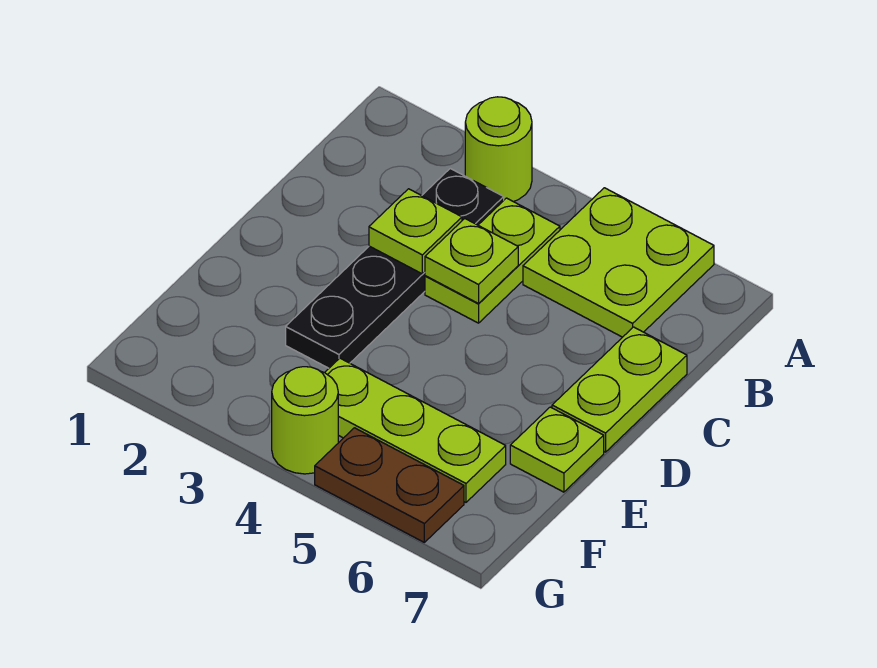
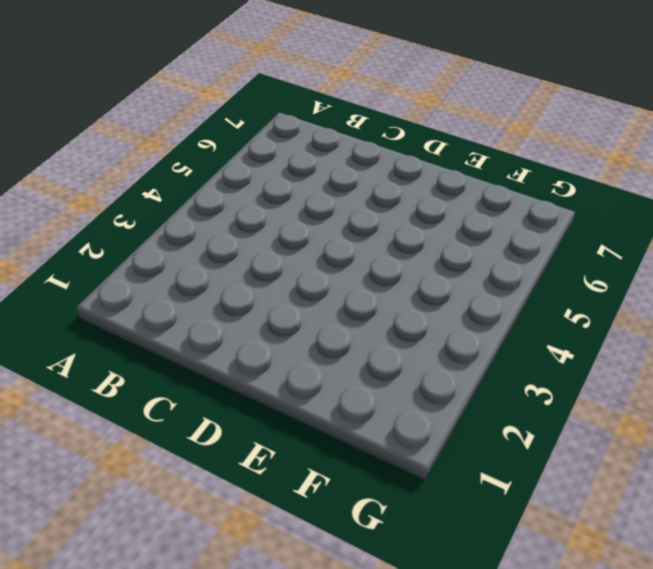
none -> lime round brick A3 level 1
none -> lime plate A5:B6 level 1

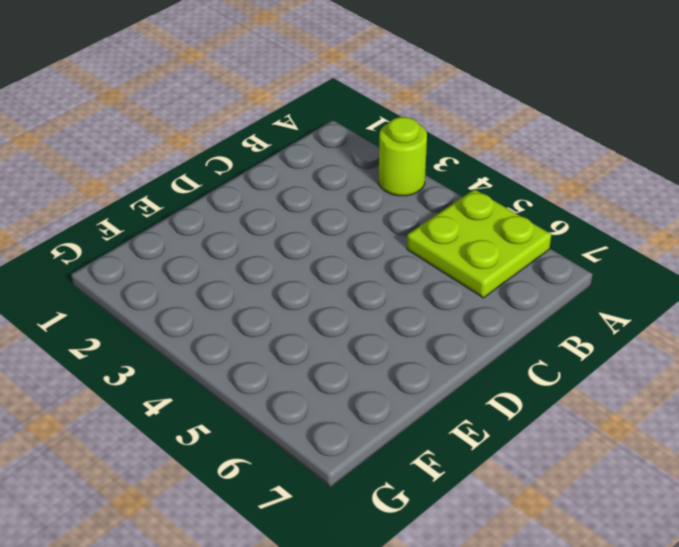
none -> black plate B3:E3 level 1
none -> lime plate B4:C4 level 1

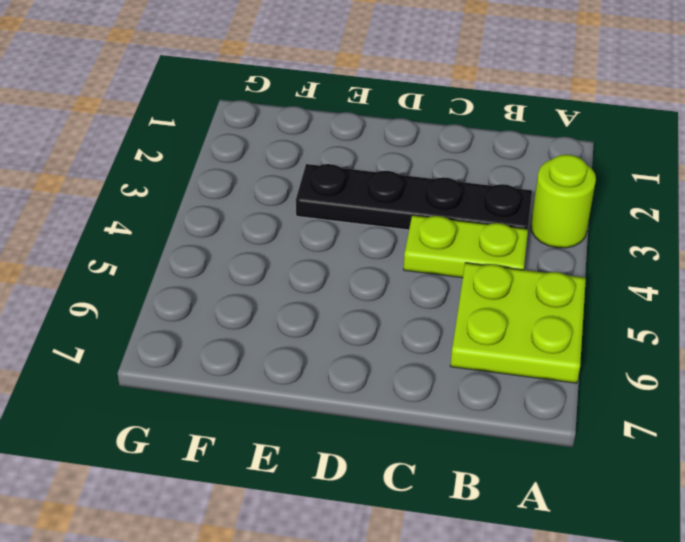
none -> lime plate C7:D7 level 1
none -> lime plate E7 level 1

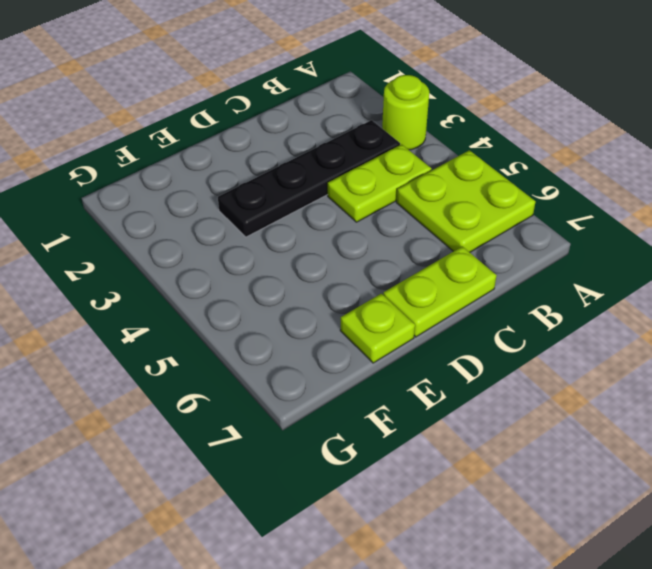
none -> lime plate F4:F6 level 1
none -> lime round brick G4 level 1

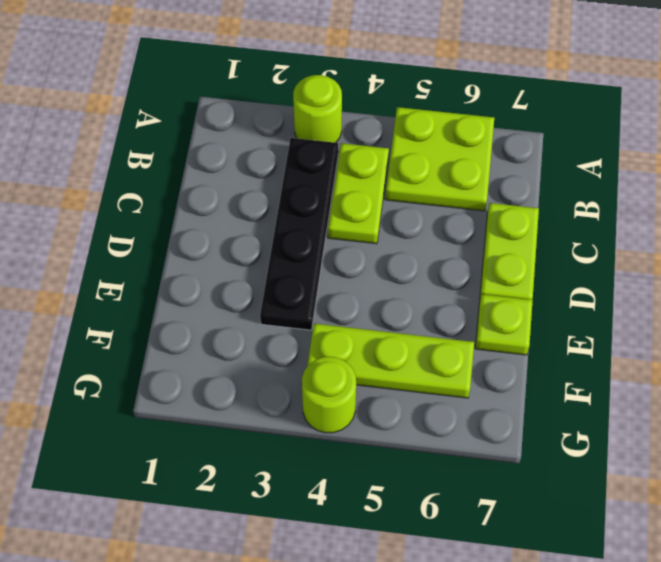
none -> brown plate G5:G6 level 1
none -> lime plate C3 level 2

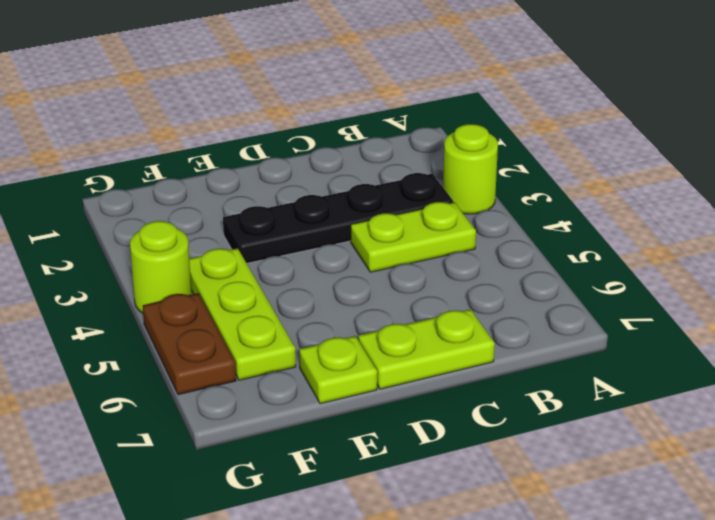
none -> lime plate A5:B6 level 1
none -> lime plate C3 level 2

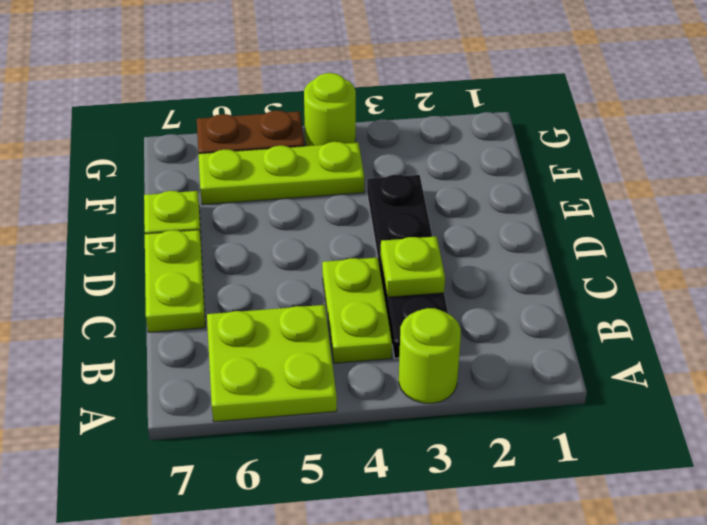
none -> lime plate C4 level 2

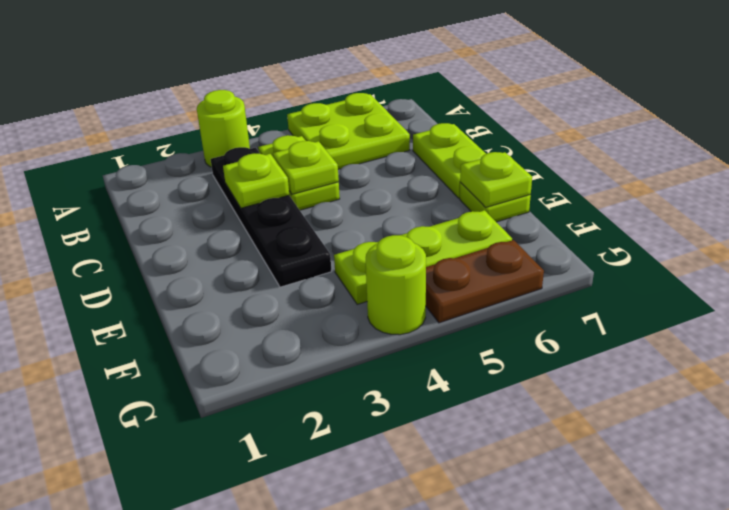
lime plate E7 level 2 -> none

